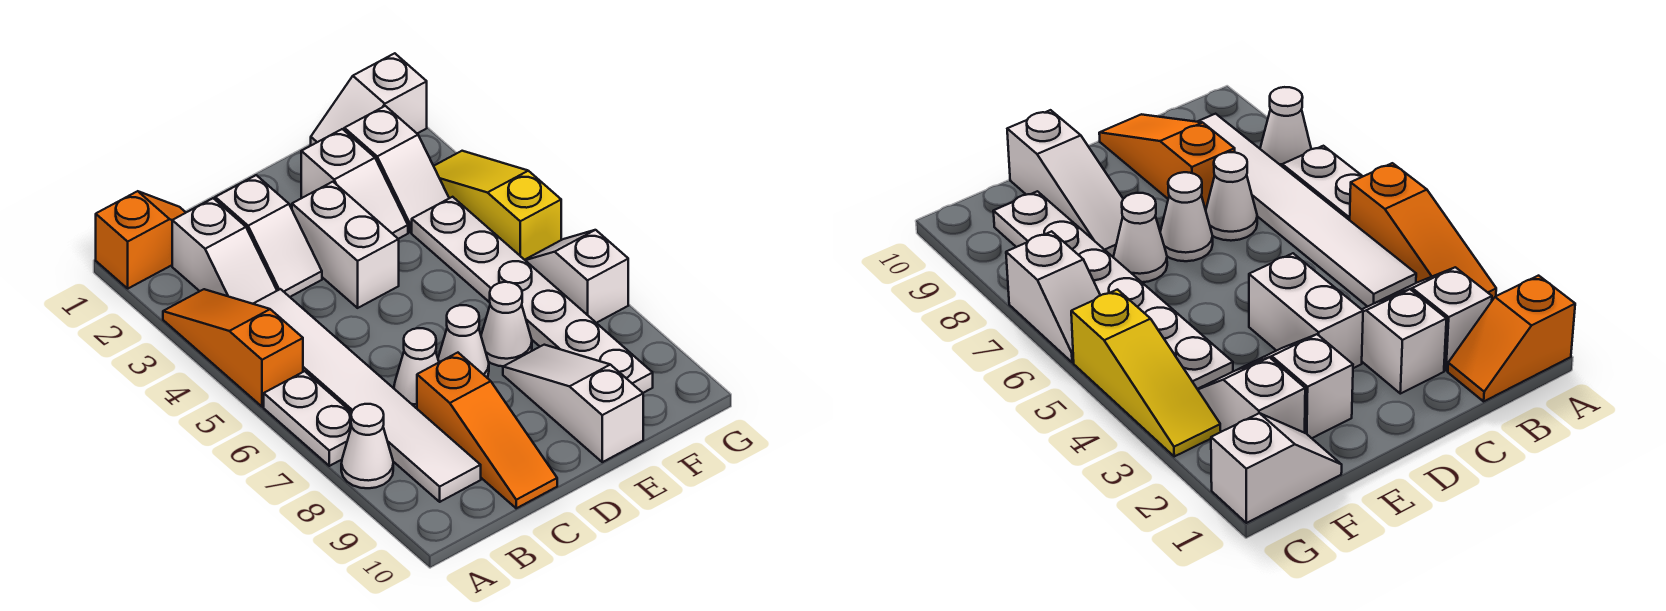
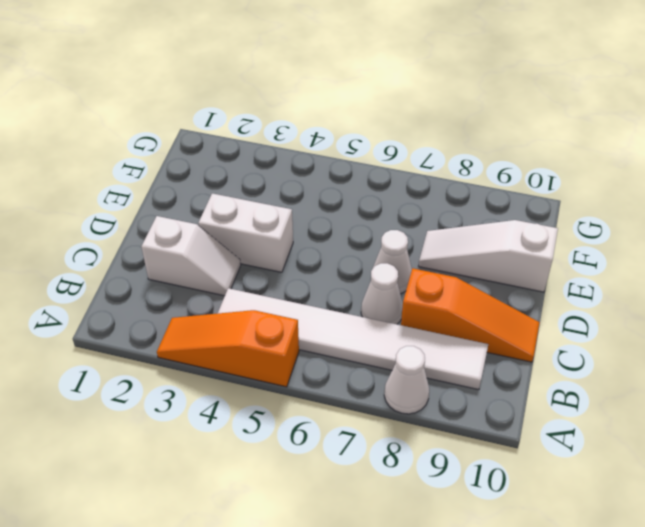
none -> orange slope A1:B1 level 1 top A
none -> white plate A6:A7 level 1
none -> white slope B2:B3 level 1 top 2

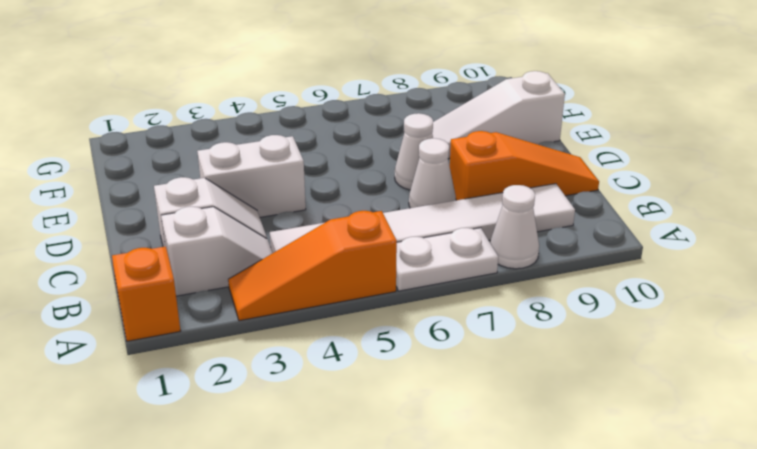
none -> white slope E2:E3 level 1 top 2
none -> white cone E7 level 1
none -> white slope F1:G1 level 1 top G

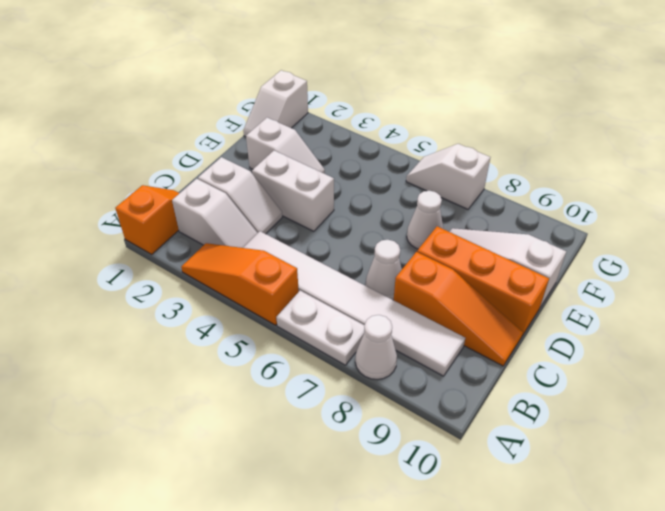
orange brick D8:D10 level 1 -> none
none -> white cone D7 level 1
none -> white slope F2:F3 level 1 top 2
none -> white plate F4:F9 level 1

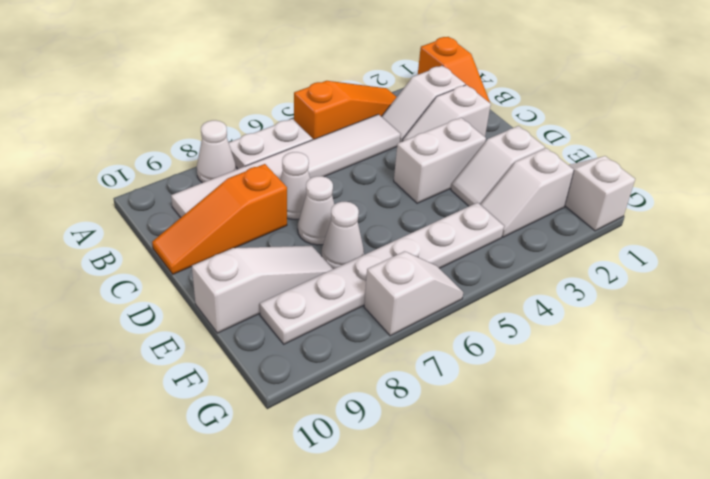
none -> yellow slope G3:G5 level 1 top 5

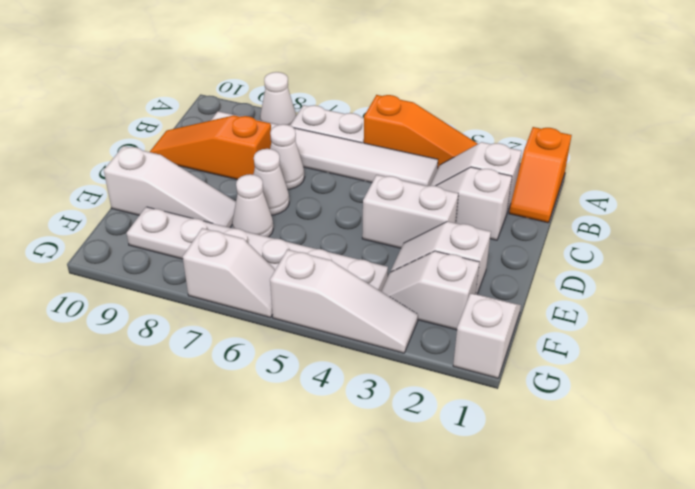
white slope G3:G5 level 1 top 5 -> yellow slope G3:G5 level 1 top 5

